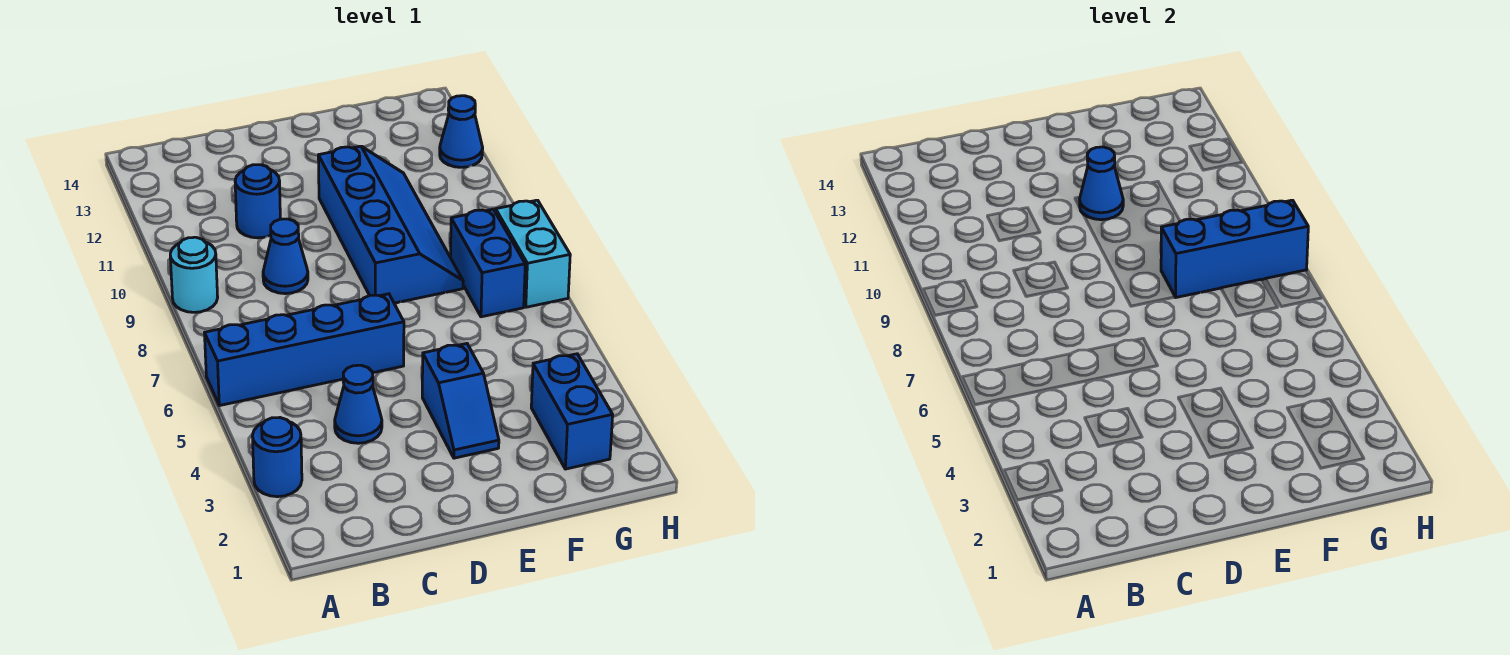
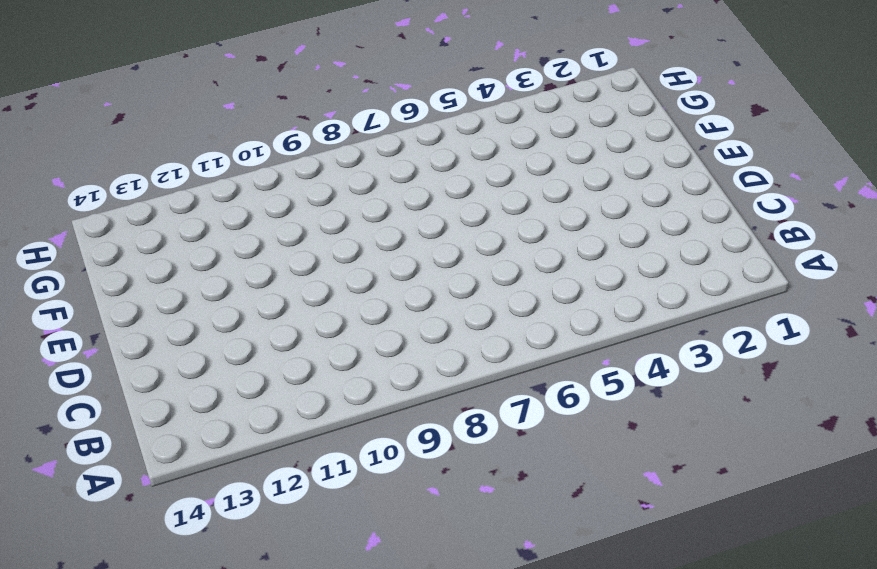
none -> blue round brick A3 level 1
none -> blue brick A6:D6 level 1
none -> cyan round brick A9 level 1

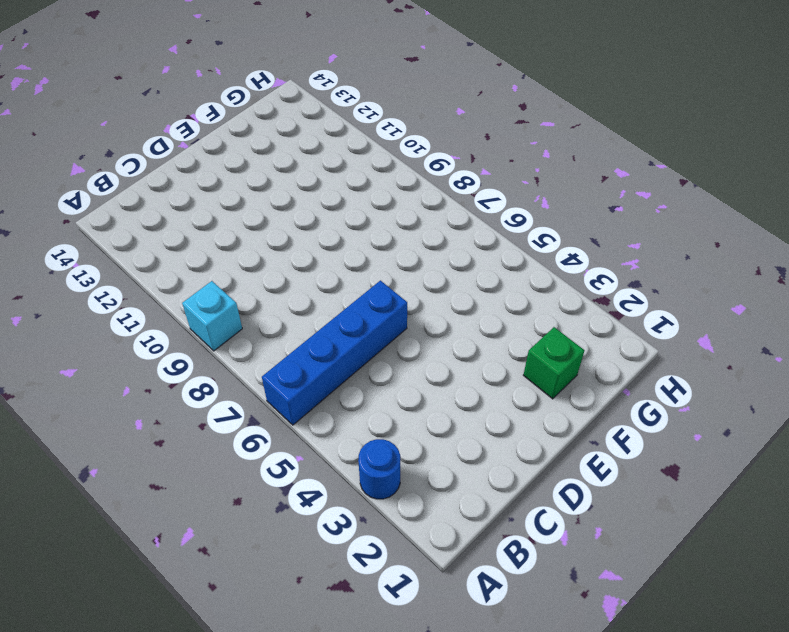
cyan brick A9 level 1 -> cyan round brick A9 level 1
green brick F2 level 1 -> none
none -> blue cone C4 level 1
none -> blue cone C9 level 1
none -> blue round brick C11 level 1

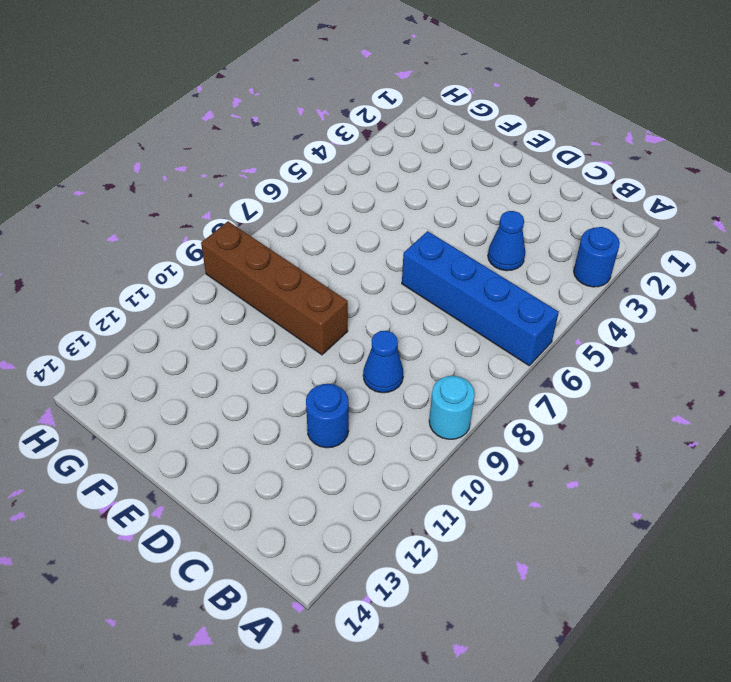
brown brick E9:H9 level 1 -> blue slope E8:F11 level 1 top E
none -> blue slope E3:E4 level 1 top 4
none -> blue brick G2:G3 level 1
none -> blue brick G7:G8 level 1

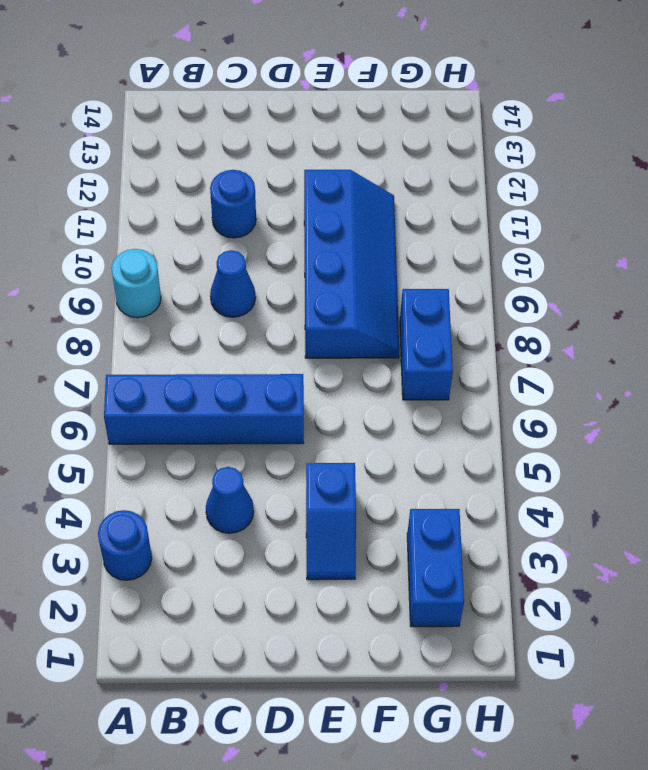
none -> cyan brick H7:H8 level 1
none -> blue cone H12 level 1
none -> blue cone E11 level 2

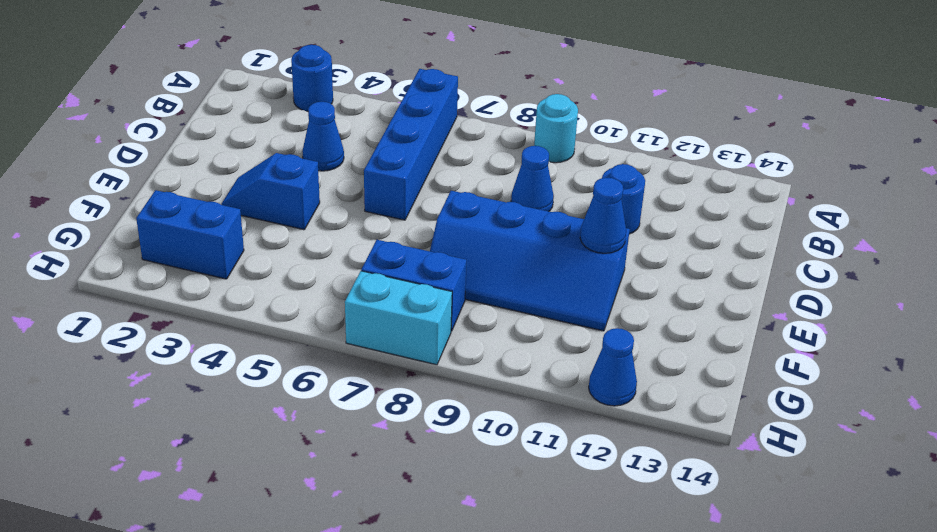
none -> blue brick F8:H8 level 2

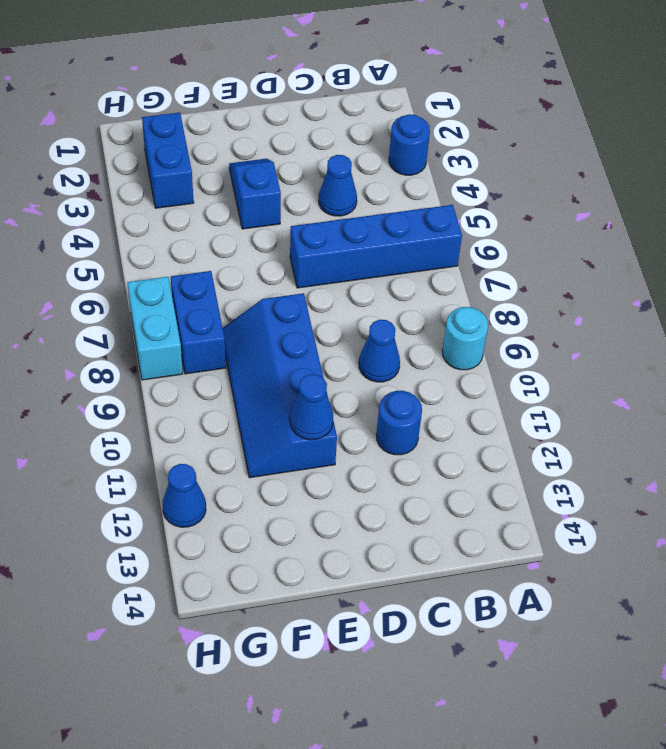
none -> blue brick F8:H8 level 2

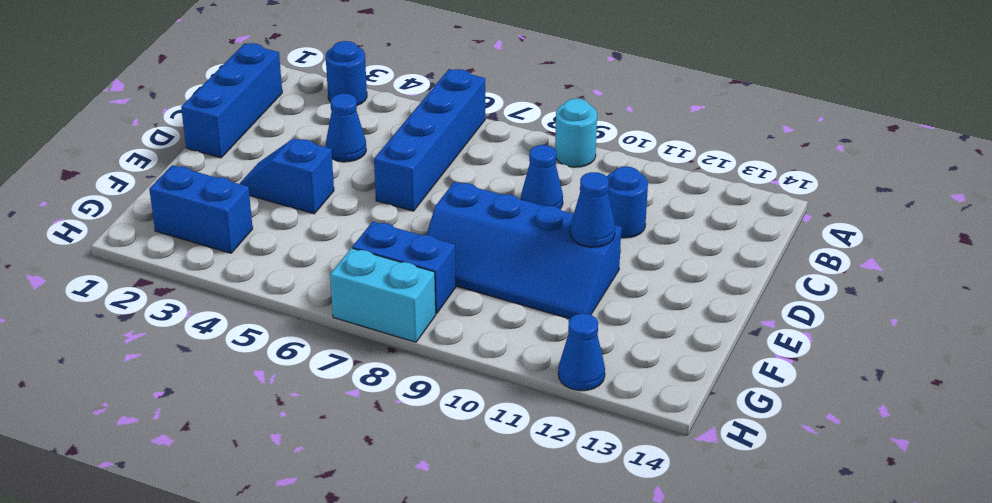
blue brick B1:D1 level 1 -> blue brick F8:H8 level 2

